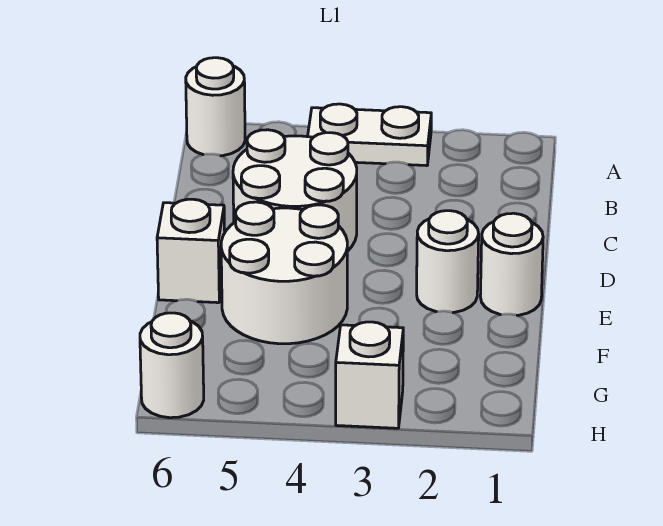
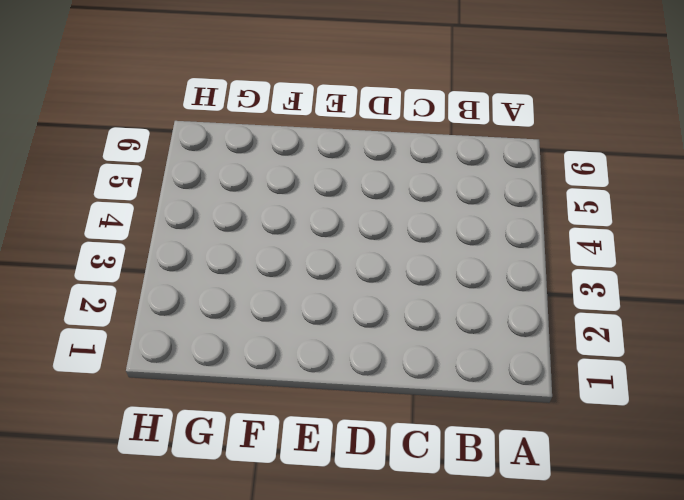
none -> white plate A3:A4 level 1
none -> white round brick A6 level 1

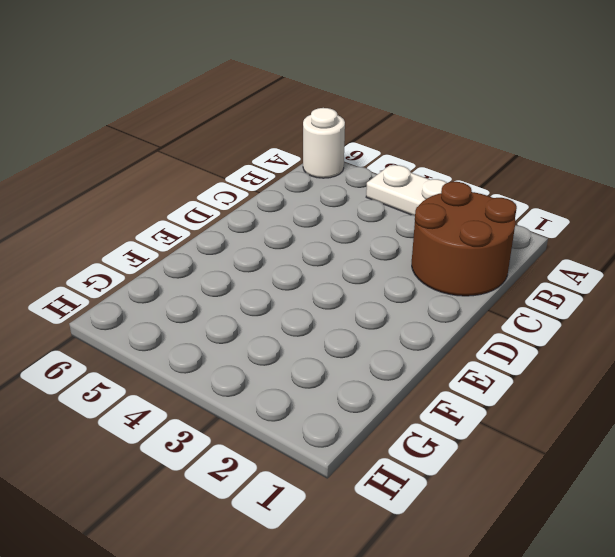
brown round brick B1:C2 level 1 -> none
none -> white round brick C4:D5 level 1
none -> white round brick E1 level 1

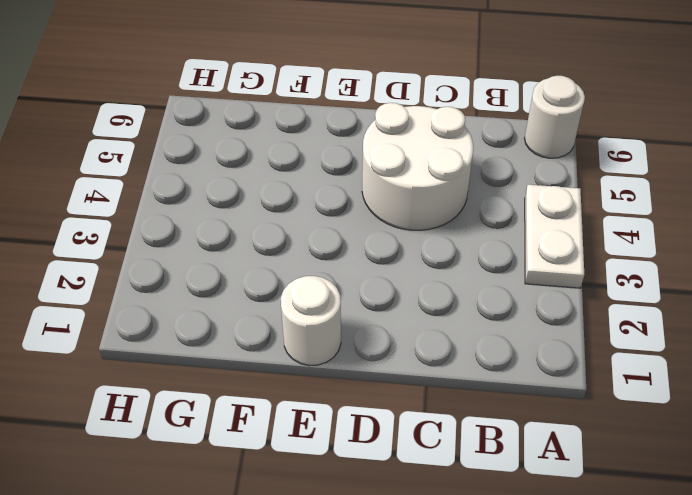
none -> white round brick E2 level 1
none -> white round brick E4:F5 level 1

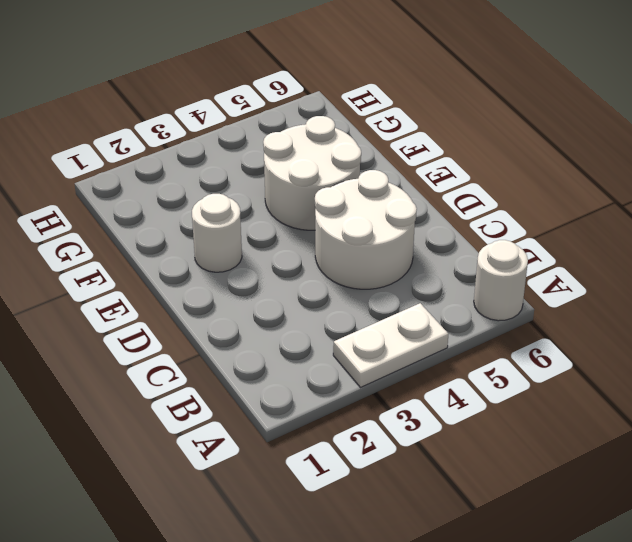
none -> white round brick E1 level 1
none -> white brick E6 level 1

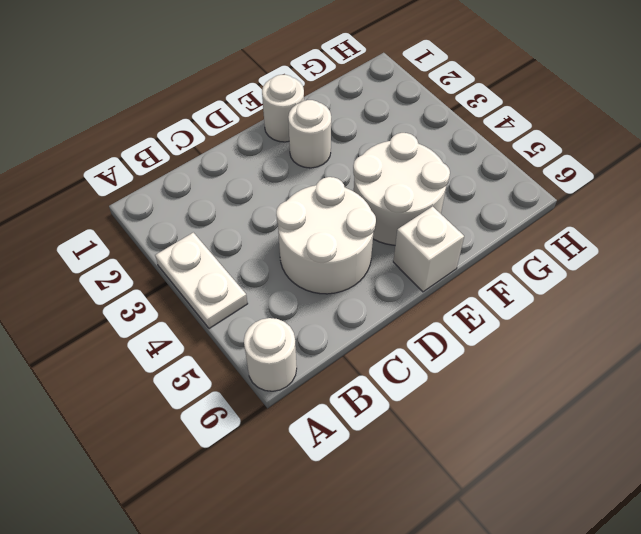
none -> white brick H3 level 1
none -> white round brick H6 level 1

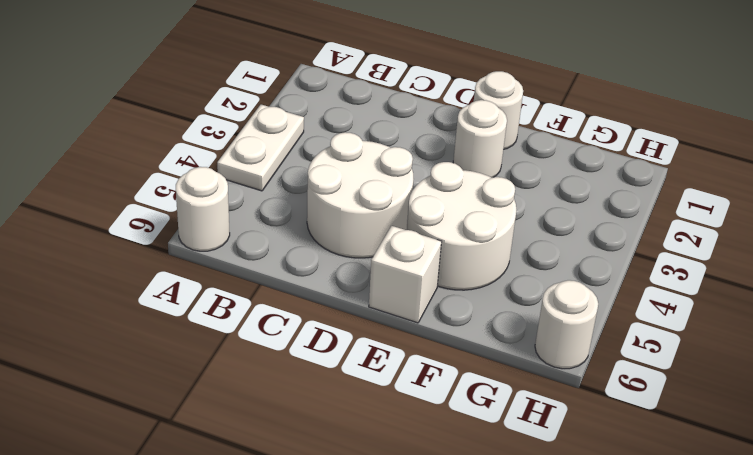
none -> white brick H3 level 1

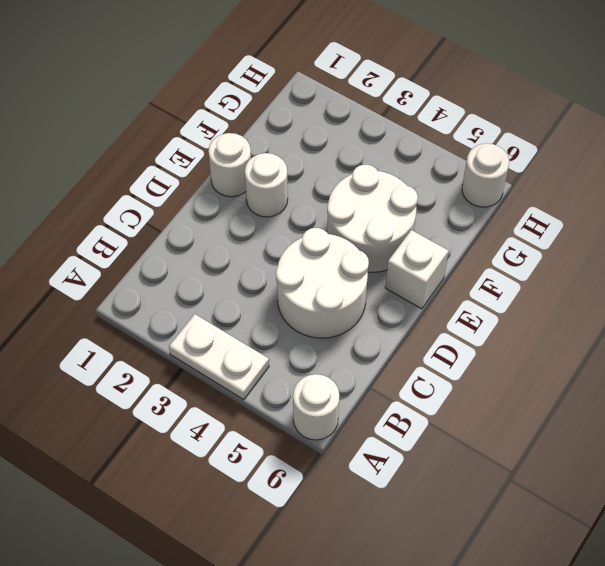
none -> white brick H3 level 1

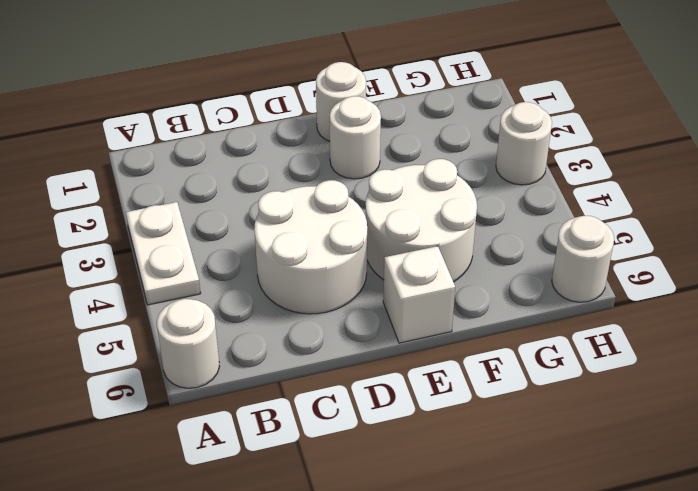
white round brick H3 level 1 -> white brick H3 level 1

